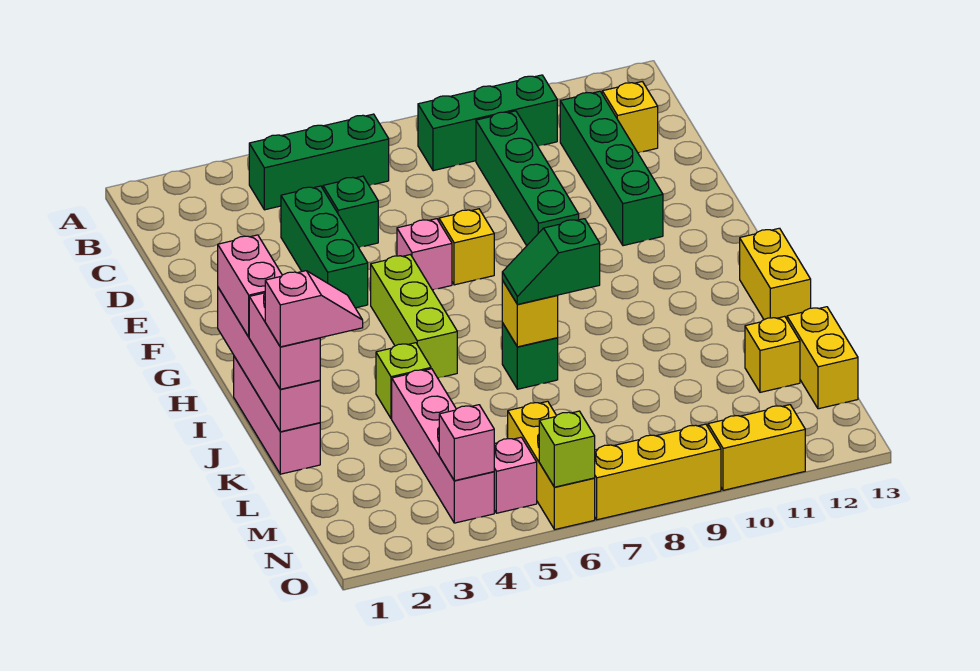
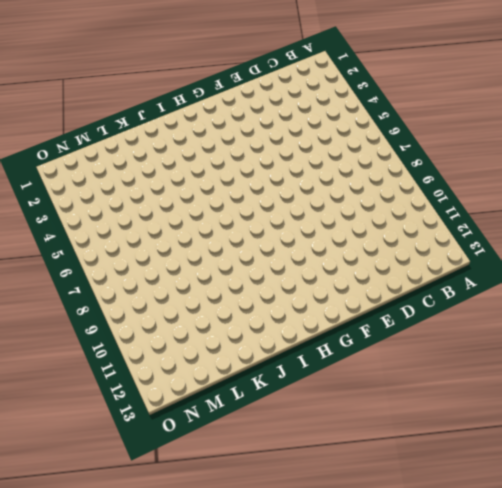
none -> green brick B4:B6 level 1
none -> green brick B8:B10 level 1
none -> green brick C9:F9 level 1

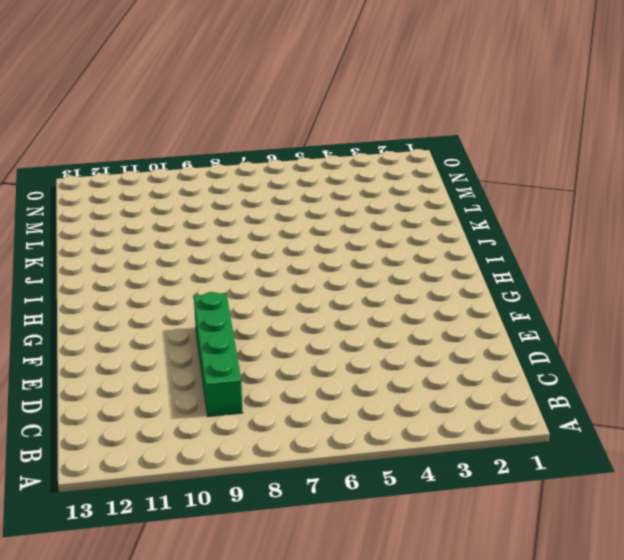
none -> green brick B4:B6 level 1
none -> green brick B8:B10 level 1
none -> green brick C11:F11 level 1

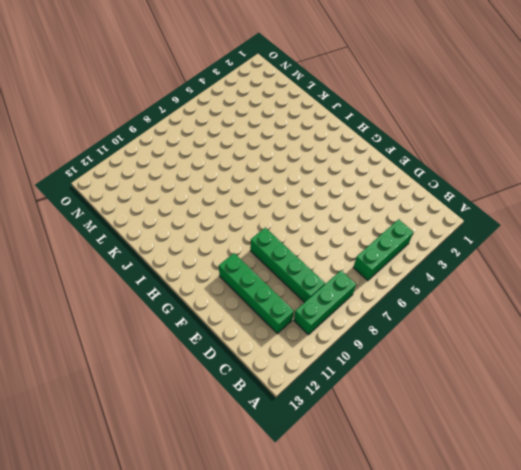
none -> yellow brick C12 level 1
none -> green brick D4:F4 level 1
none -> green brick D5 level 1

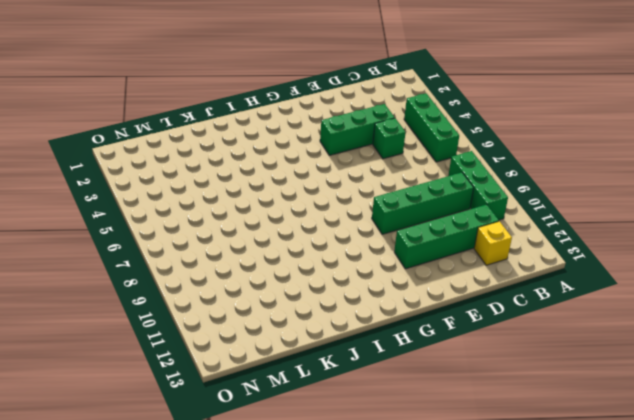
none -> pink brick F6 level 1
none -> yellow brick F7 level 1
none -> lime brick G5:I5 level 1

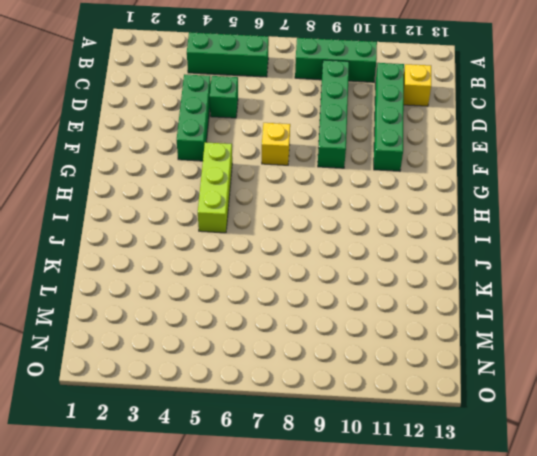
none -> pink brick F6 level 1
none -> pink brick I1:K1 level 1
none -> yellow brick I13:J13 level 1

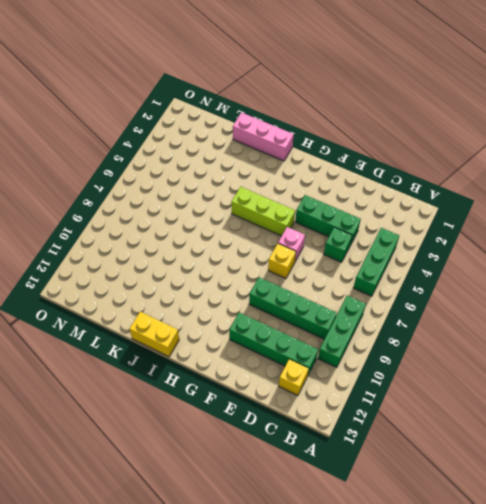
none -> lime brick J4 level 1
none -> green brick J7 level 1
none -> pink brick K4:N4 level 1

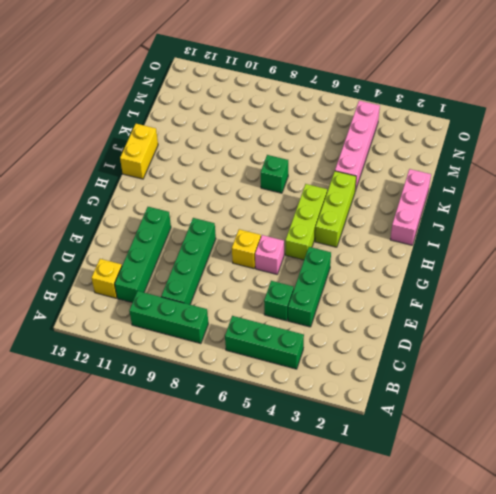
lime brick H4:J4 level 1 -> lime brick J4 level 1
none -> yellow brick L12 level 1
none -> yellow brick L13:M13 level 1
none -> yellow brick M6:O6 level 1

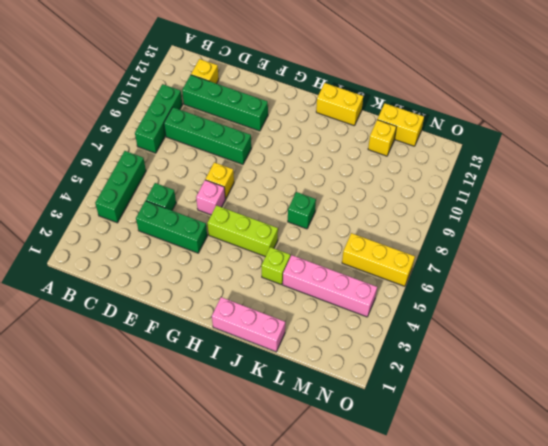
none -> pink brick N5 level 1
none -> yellow brick O7:O9 level 1
none -> yellow brick O10:O11 level 1

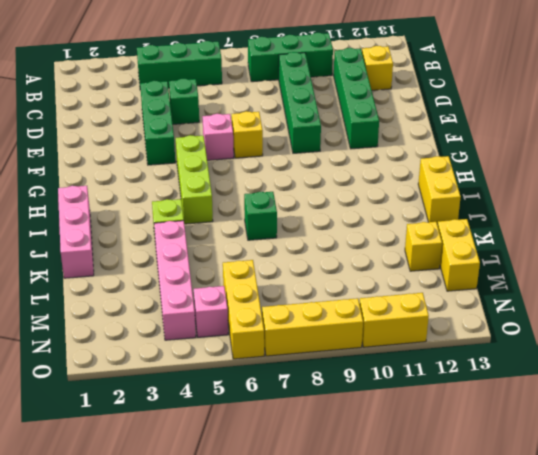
none -> pink brick H1:K1 level 2
none -> yellow brick J7 level 2
none -> pink brick N4 level 2

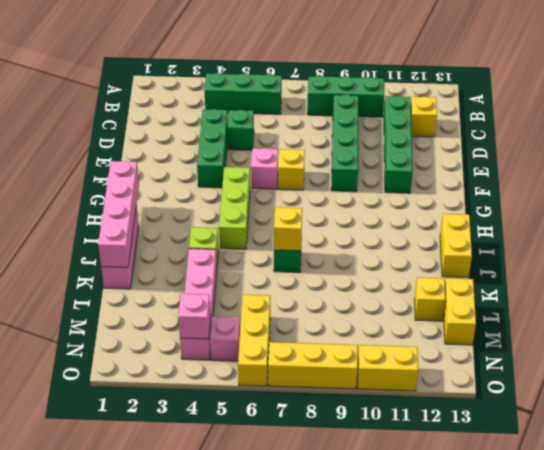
none -> lime brick O6 level 2
none -> pink brick H1:I1 level 3
none -> pink brick J1:K1 level 3

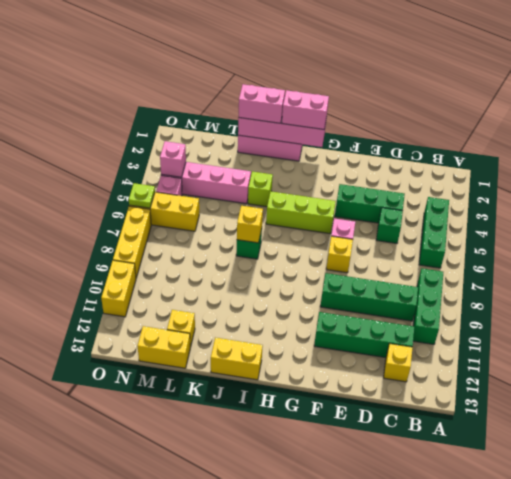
lime plate O6 level 2 -> lime brick O6 level 2
none -> green slope J7:J8 level 3 top 8
none -> pink slope K1:K2 level 4 top 1

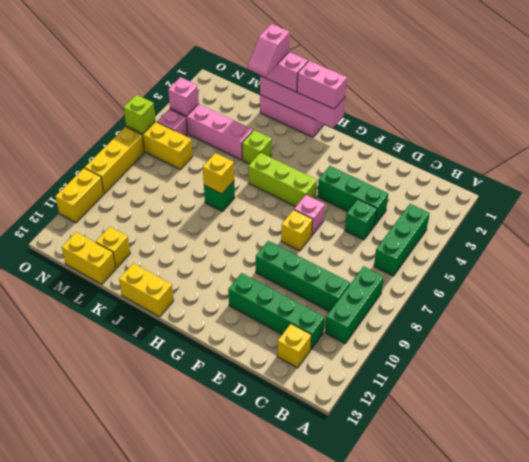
none -> green slope J7:J8 level 3 top 8

